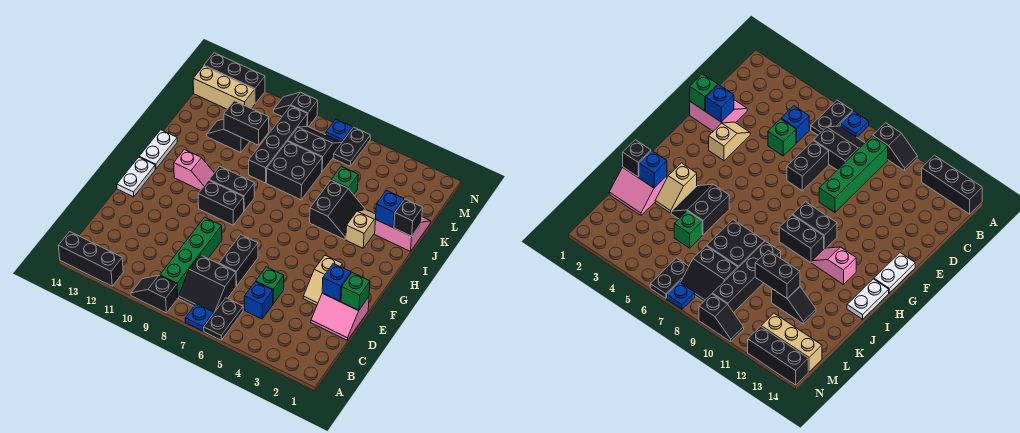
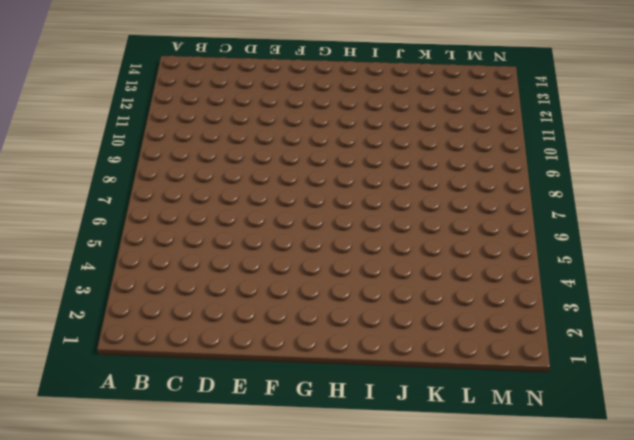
none -> black plate A6:B6 level 1
none -> blue plate A7 level 1
none -> black slope A9:A10 level 1 top 9
none -> black brick A12:A14 level 1

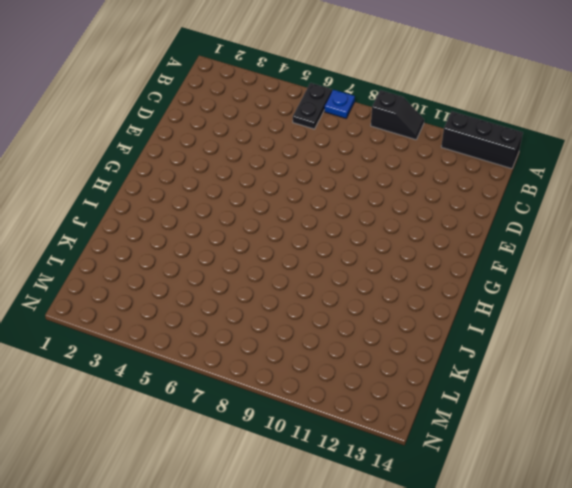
none -> black slope B7:C8 level 1 top C
none -> green brick B9:E9 level 1
none -> blue brick C5 level 1
none -> pink slope D1:E2 level 1 top E

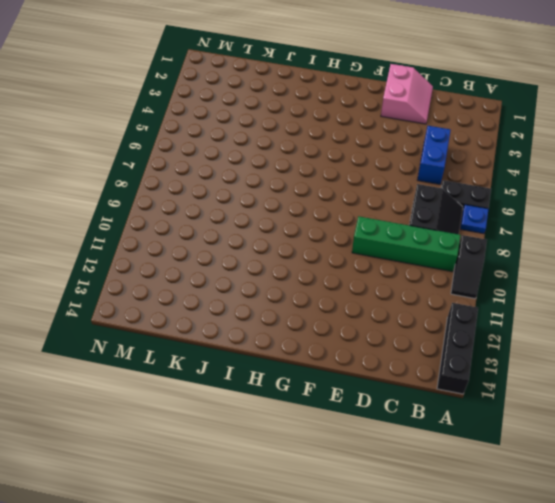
blue brick C4:C5 level 1 -> blue brick C5 level 1
none -> green brick D5 level 1
none -> black brick D7:E7 level 1
none -> tan slope E3:F3 level 1 top F
none -> white plate F14:G14 level 1

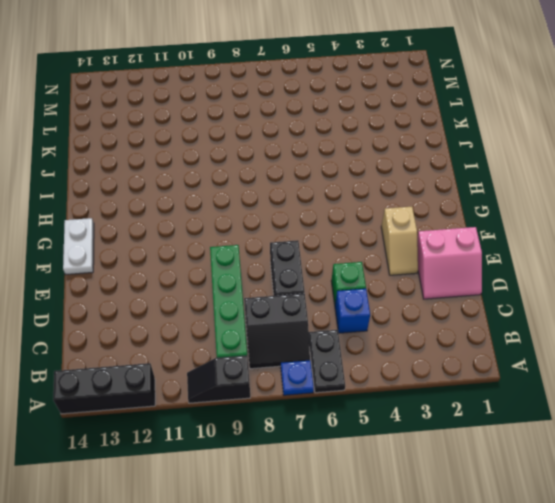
none -> black brick G9:G10 level 1
none -> black brick H9:H10 level 1
none -> pink slope H11:H12 level 1 top 12
none -> white plate H14:I14 level 1

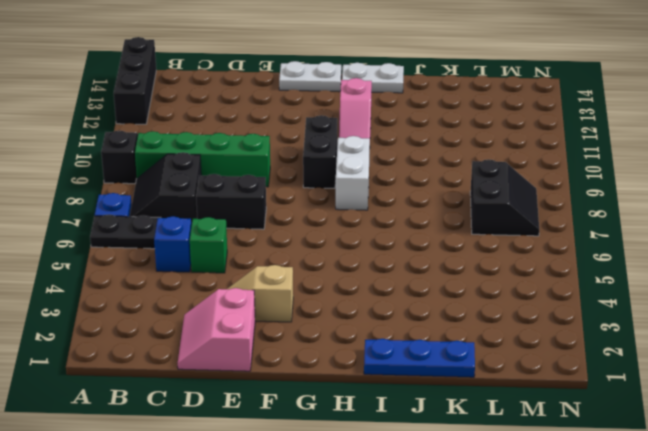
white brick H8:H9 level 1 -> black brick H9:H10 level 1
blue plate I1:K1 level 1 -> pink slope J1:K2 level 1 top J
none -> tan slope I3:J3 level 1 top I
none -> black slope I4:J5 level 1 top 5
none -> black brick J7:K8 level 1
none -> black brick J9:M9 level 1

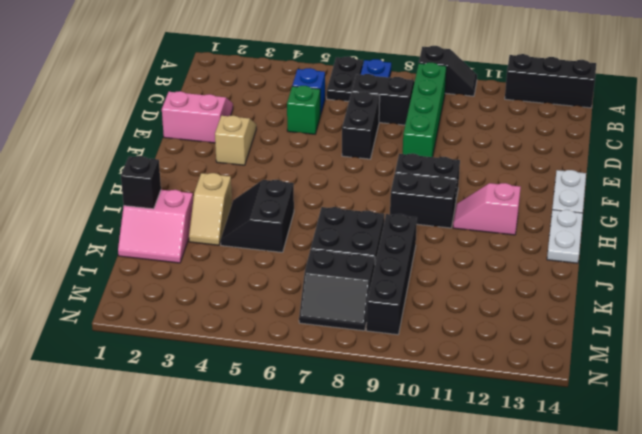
none -> green brick K5 level 1
none -> black slope K11:K12 level 1 top 11
none -> black plate M6:N6 level 1
none -> tan brick M12:M14 level 1

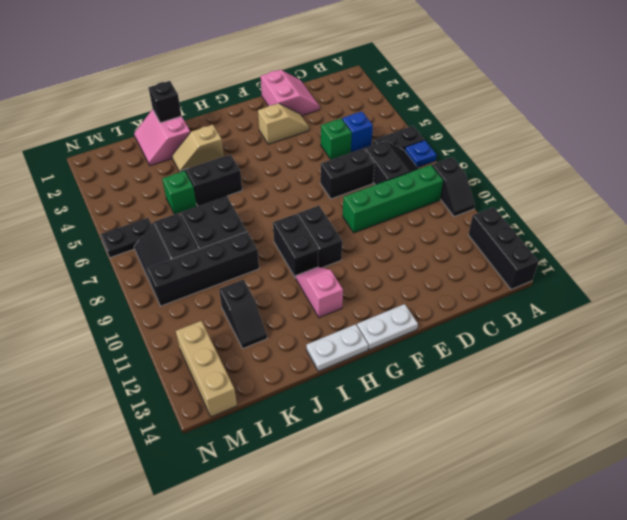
none -> blue plate N7 level 1
none -> black slope N9:N10 level 1 top 9
none -> black brick N12:N14 level 1
none -> green brick E1 level 2

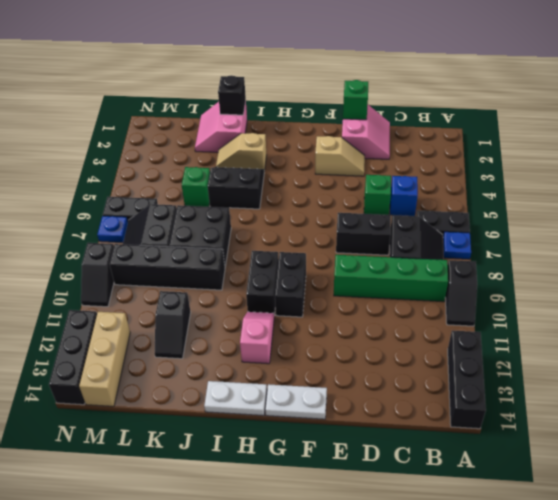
none -> blue brick E2 level 2
none -> blue brick J2 level 2
none -> black brick K10:K11 level 2

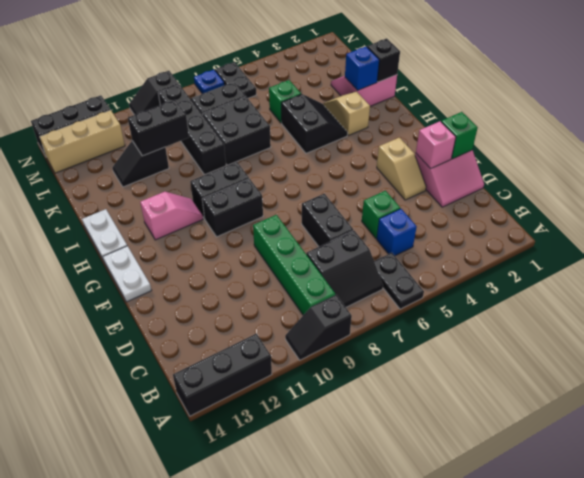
pink brick E2 level 2 -> blue brick E2 level 2
none -> blue plate A7 level 1

